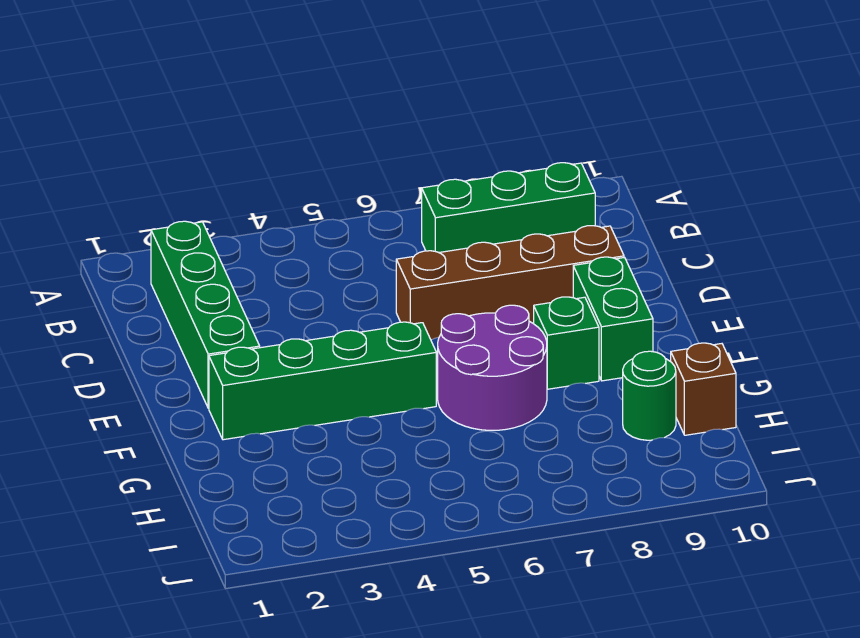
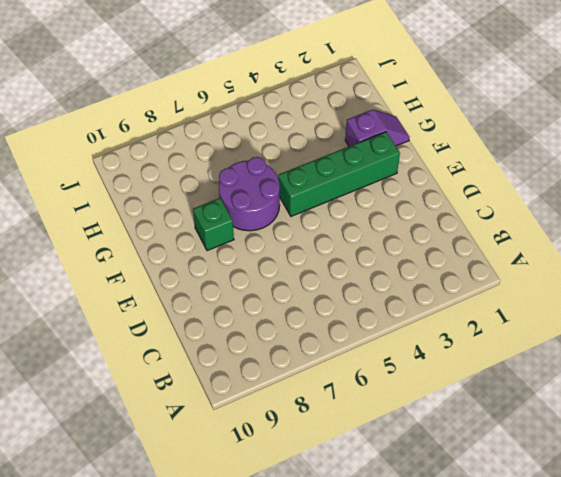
purple slope G1:G2 level 1 top 2 -> none
none -> green brick B2:E2 level 1
none -> green brick B7:B9 level 1

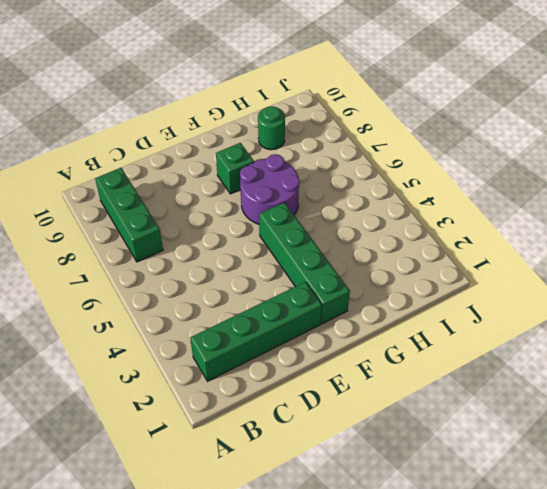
none -> brown brick D6:D9 level 1
none -> green brick E9:F9 level 1

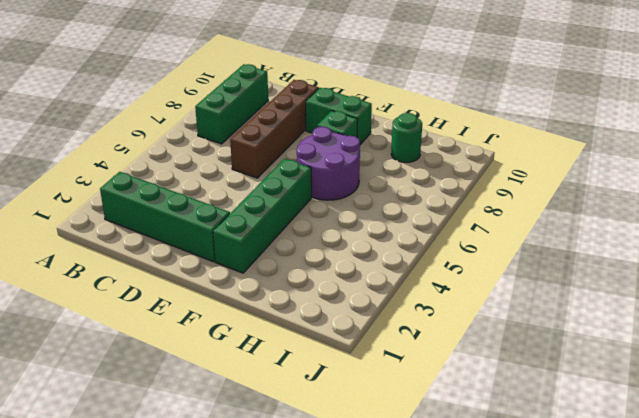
none -> brown brick H10 level 1

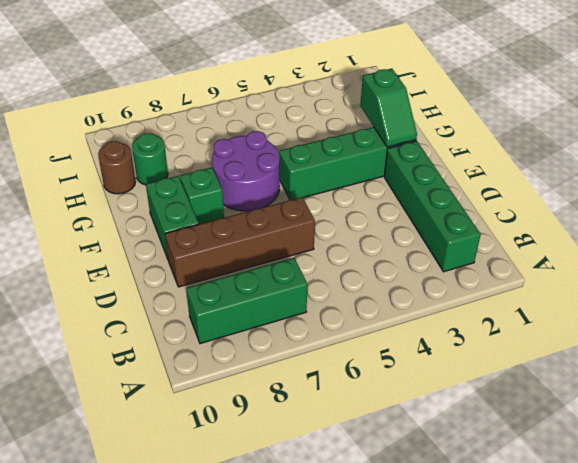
green slope F2:G2 level 2 top G -> none
brown round brick H10 level 1 -> brown brick H10 level 1

